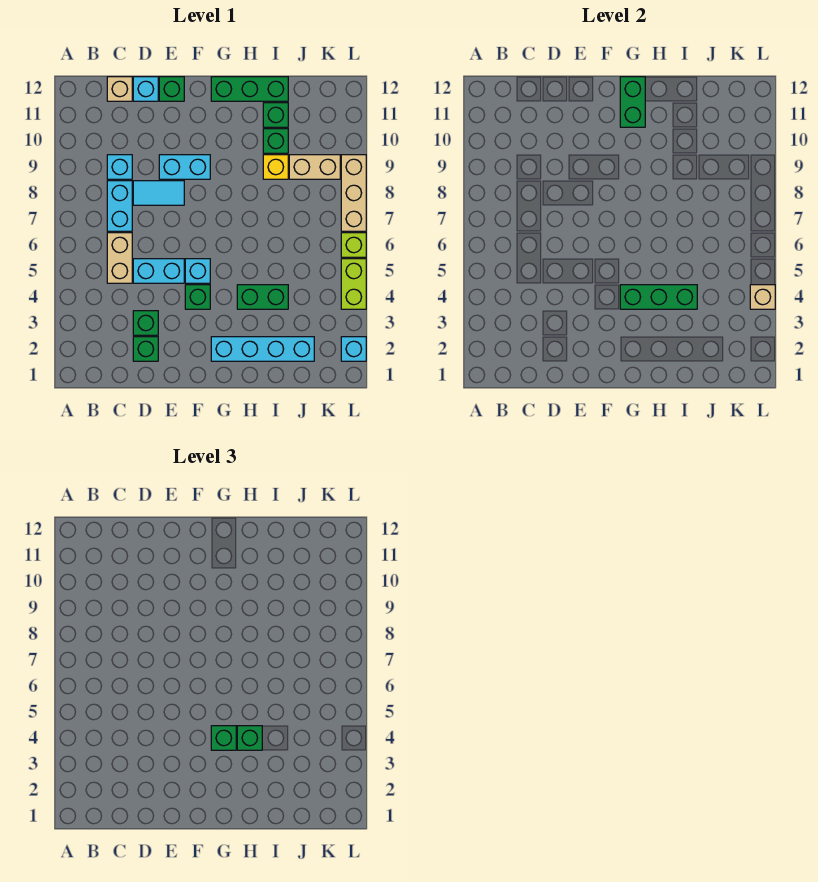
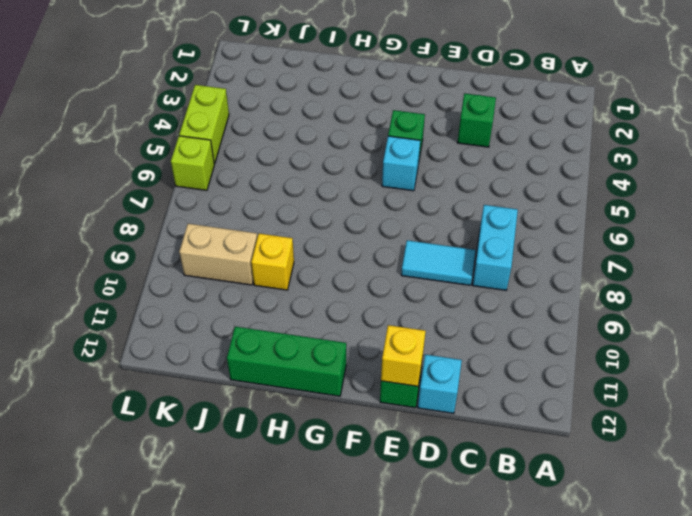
yellow brick E12 level 2 -> none
none -> tan brick C5:C6 level 1
none -> cyan brick C9 level 1
none -> tan brick C12 level 1

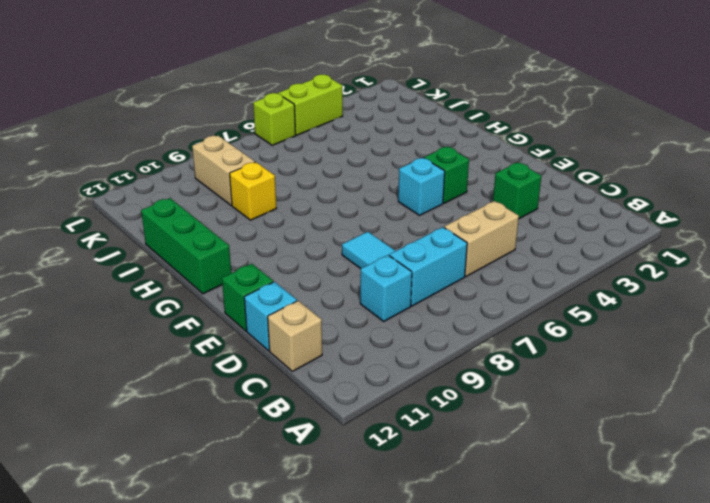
none -> green brick D2 level 1
none -> cyan brick D5:E5 level 1
none -> cyan brick E9:F9 level 1

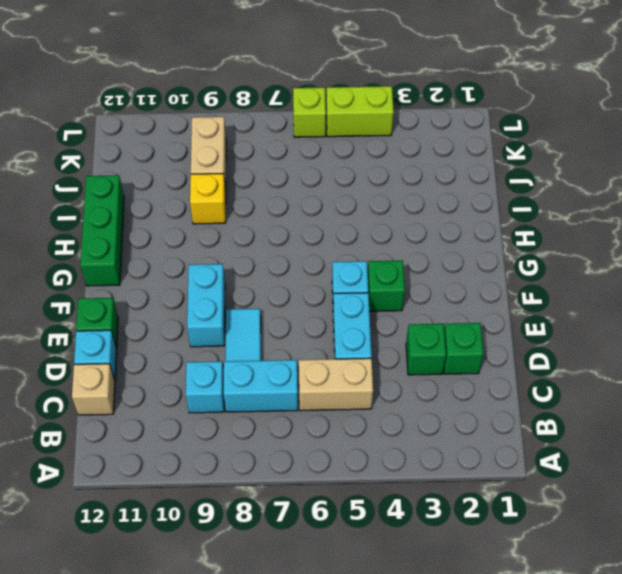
none -> cyan brick G2:J2 level 1
none -> green brick H4:I4 level 1
none -> green brick I10 level 1

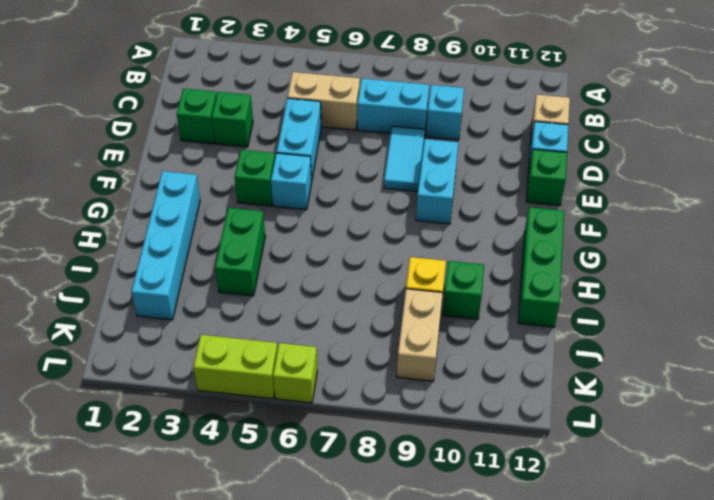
none -> green brick I11 level 1
none -> cyan brick L2 level 1
none -> tan brick L7:L9 level 1

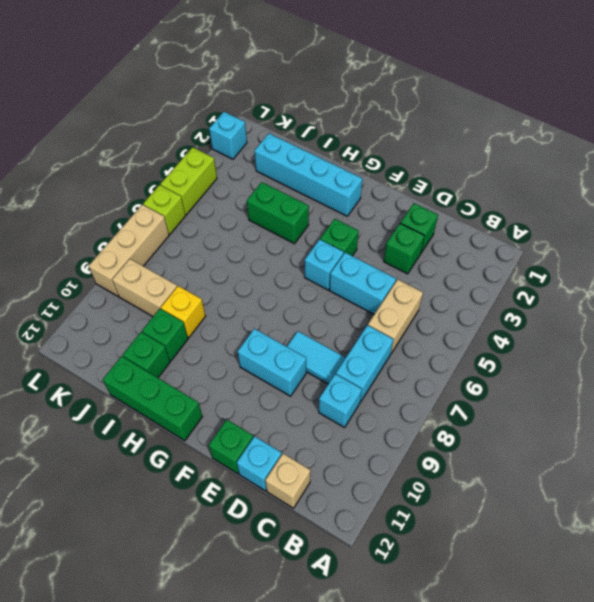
none -> green brick G4:I4 level 2
none -> green brick G11:G12 level 2
none -> tan brick L4 level 2

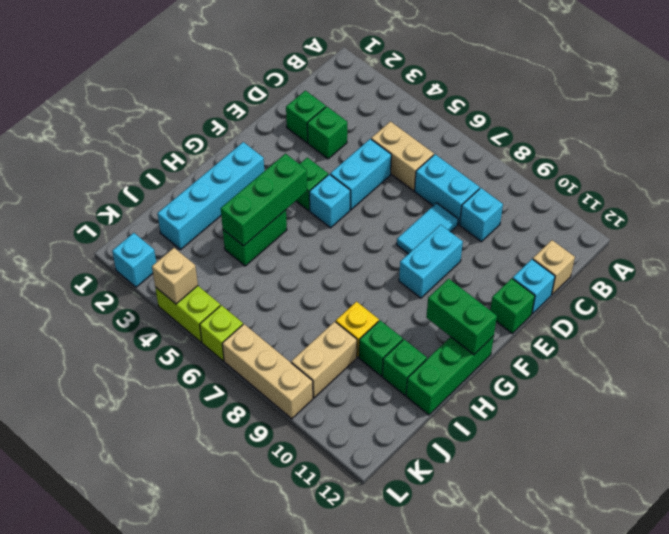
none -> green brick G4 level 3
none -> green brick H4 level 3

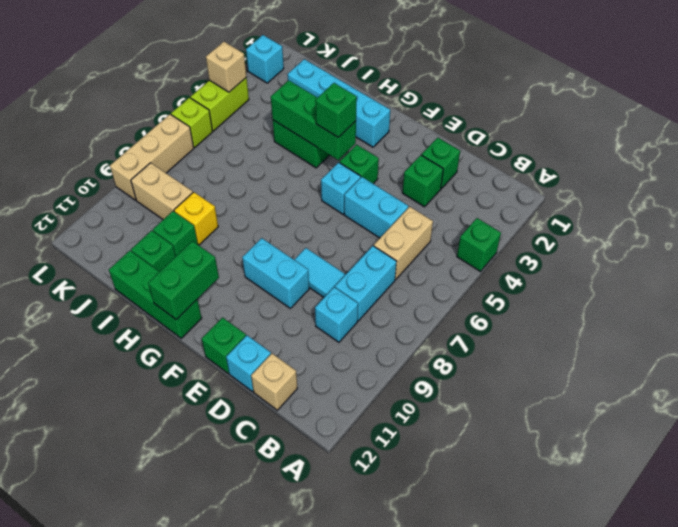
green brick A4 level 1 -> green brick H4 level 3

